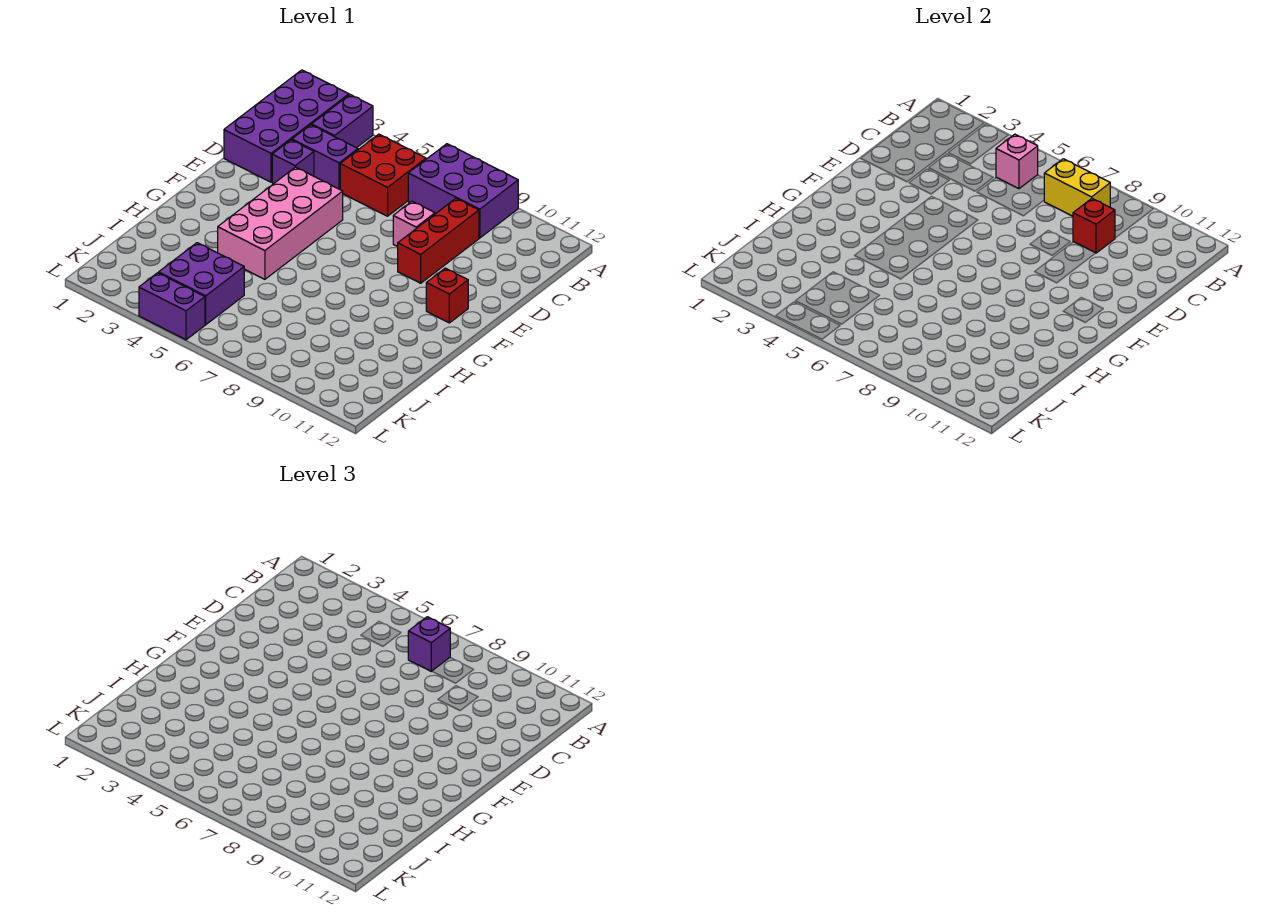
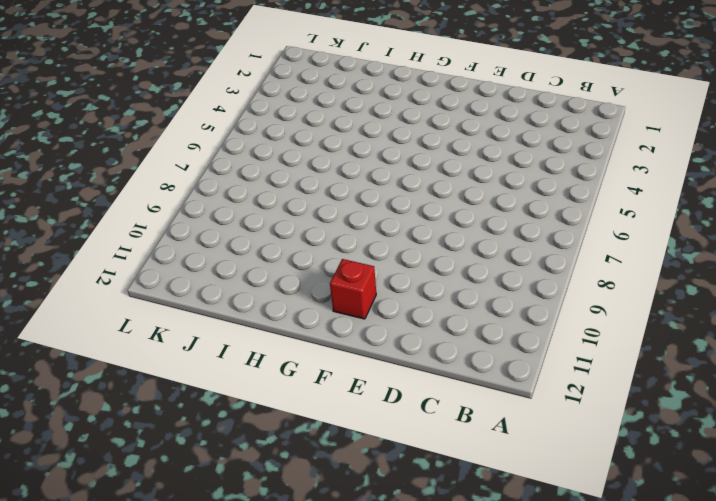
none -> purple brick A1:D2 level 1
none -> purple brick A3:B3 level 1
none -> purple brick A7:B9 level 1

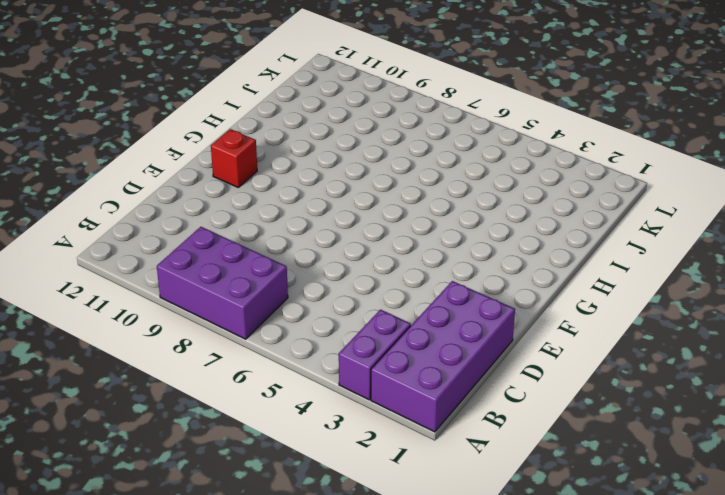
none -> red brick B5:C6 level 1
none -> purple brick C3:C4 level 1
none -> red brick C9:E9 level 1

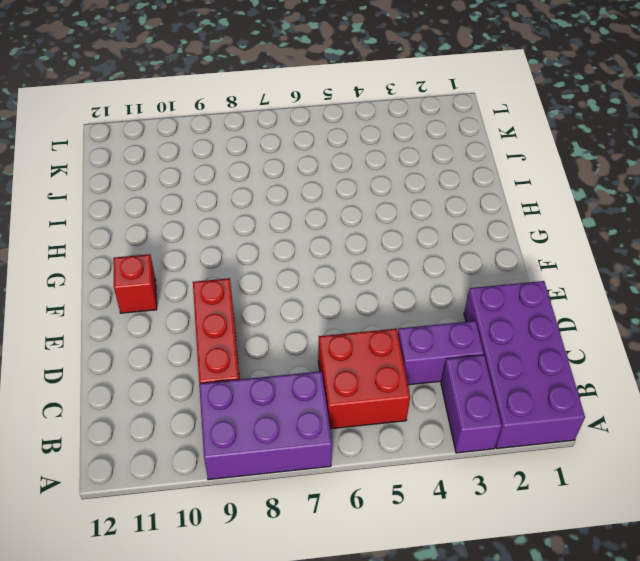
none -> purple brick D3 level 1
none -> pink brick D8 level 1
none -> pink brick E4:H5 level 1

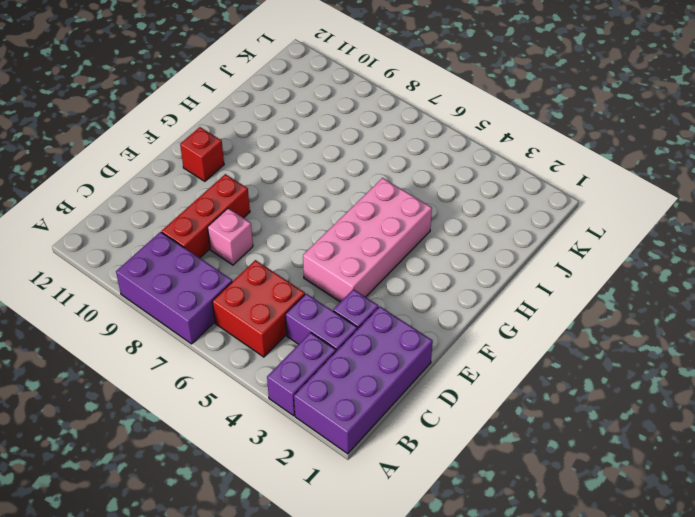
none -> purple brick J4:K5 level 1
none -> purple brick L4:L5 level 1
none -> pink brick B5 level 2

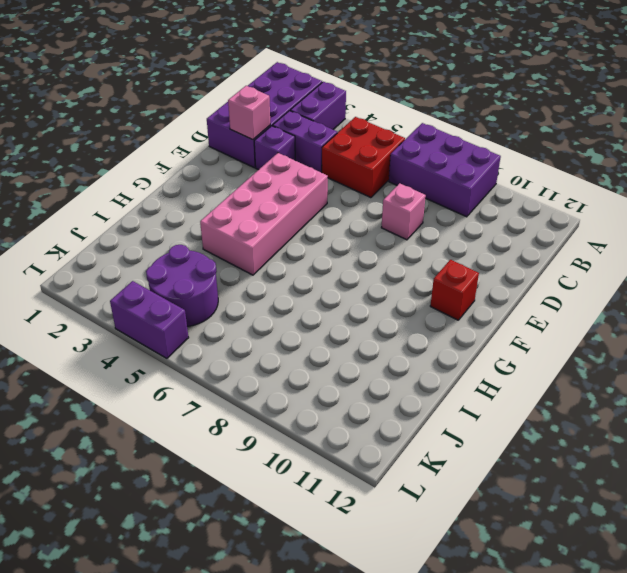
pink brick D2 level 2 -> pink brick B5 level 2
purple round brick J4:K5 level 1 -> purple brick J4:K5 level 1
none -> red brick C9:E9 level 1
none -> yellow brick B7:B8 level 2
none -> red brick C9 level 2

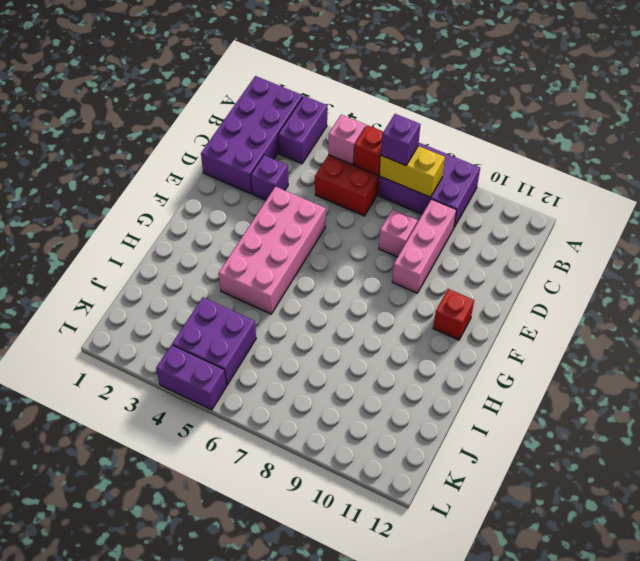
red brick B6 level 2 -> red brick C9 level 2
pink brick C9:E9 level 1 -> red brick C9:E9 level 1
none -> purple brick C3:C4 level 1

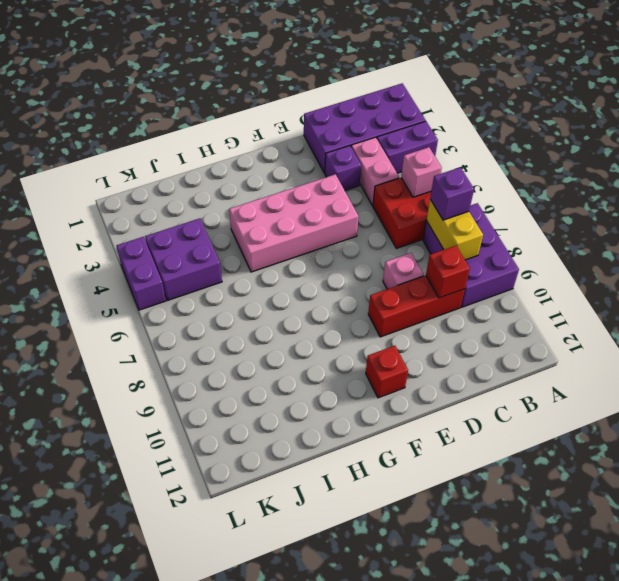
pink brick C3:C4 level 1 -> purple brick C3:C4 level 1

